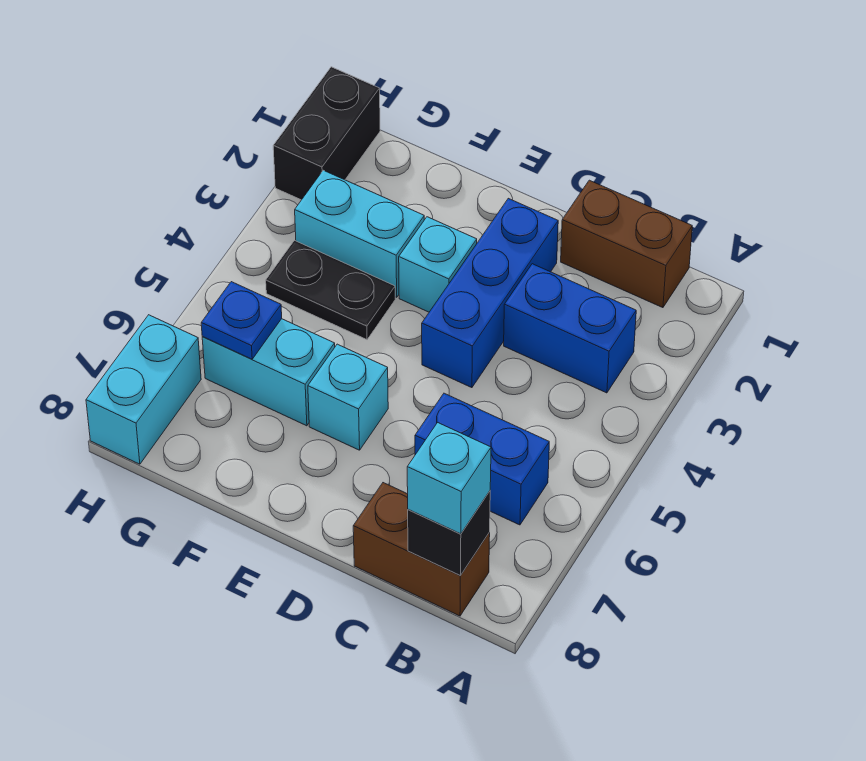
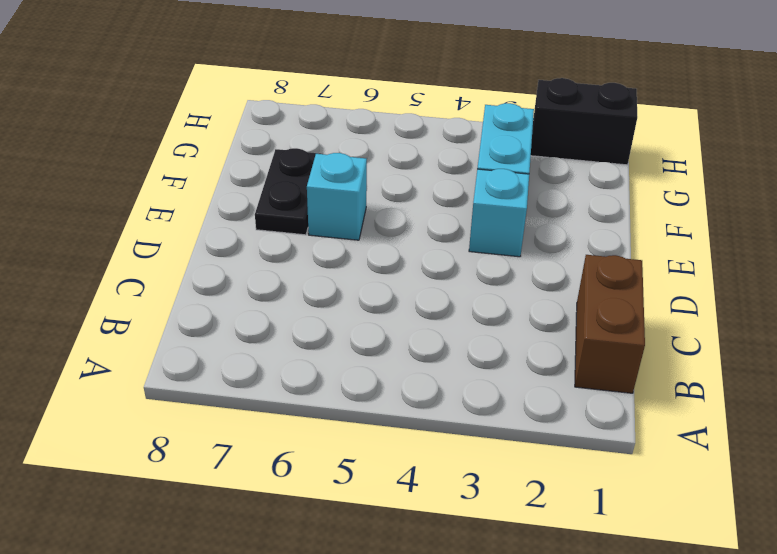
black plate E7:F7 level 1 -> black plate F4:G4 level 1
none -> blue brick B3:C3 level 1
none -> blue brick B6:C6 level 1
none -> brown brick B8:C8 level 1

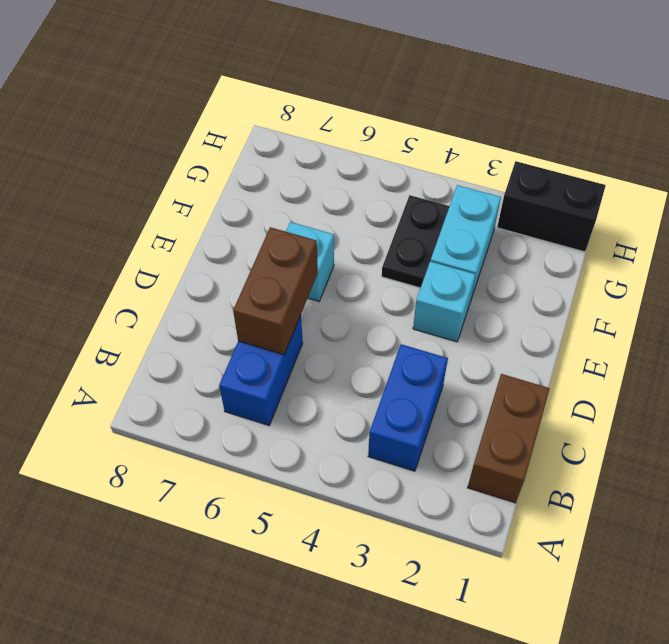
brown brick C6:D6 level 2 -> brown brick B8:C8 level 1
none -> blue brick D2:D4 level 1
none -> cyan brick F6:G6 level 1
none -> cyan brick H7:H8 level 1

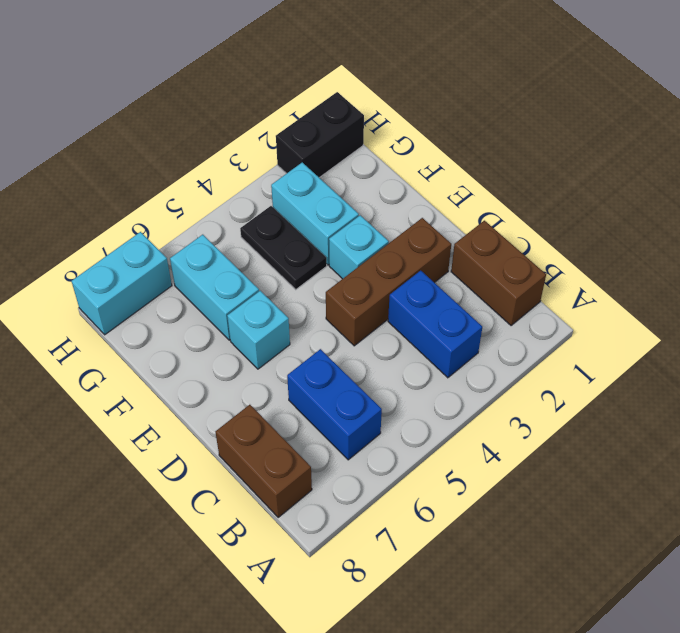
brown brick D2:D4 level 1 -> blue brick D2:D4 level 1
none -> black brick B8 level 2
none -> blue plate G6 level 2
none -> cyan brick B8 level 3

